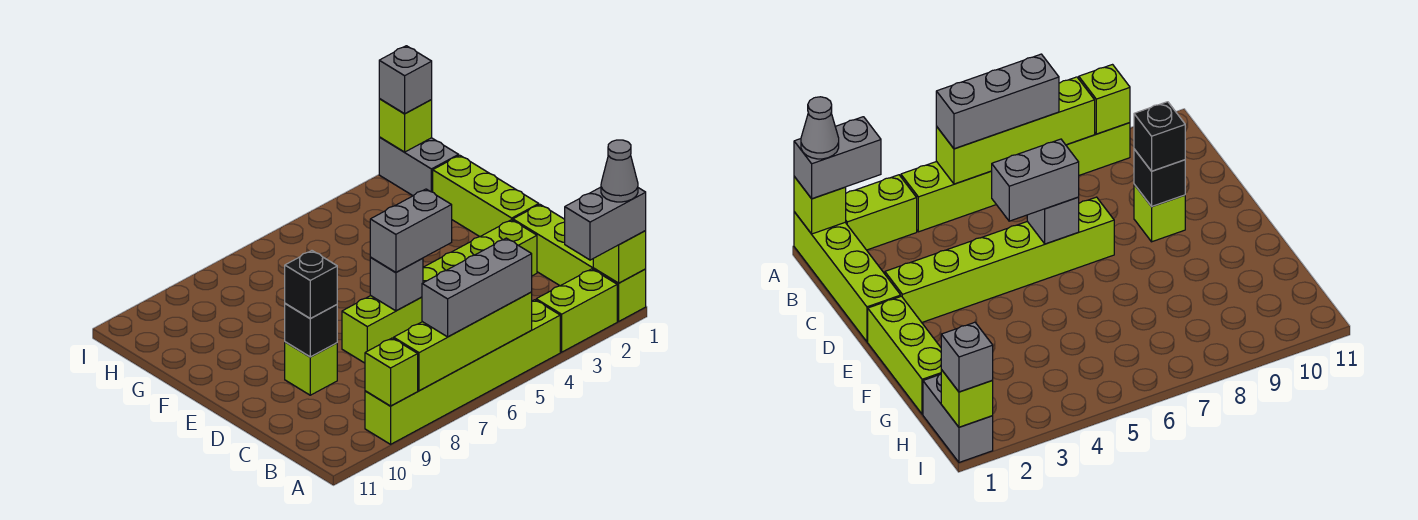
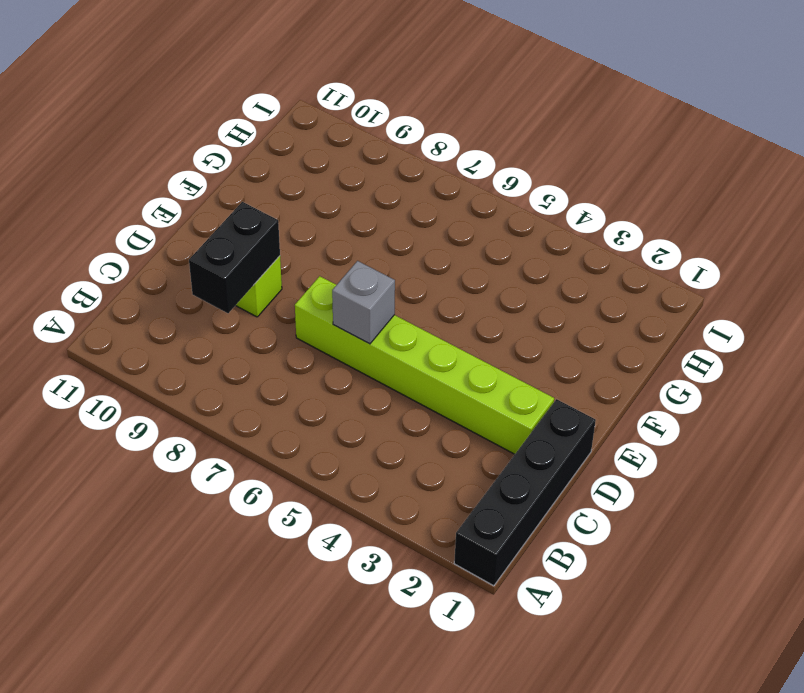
black brick A1:D1 level 1 -> lime brick A1:D1 level 1
black brick C9:D9 level 2 -> black brick D9 level 2
none -> lime brick A2:A3 level 1
none -> lime brick A4:A9 level 1
none -> lime brick E1:G1 level 1

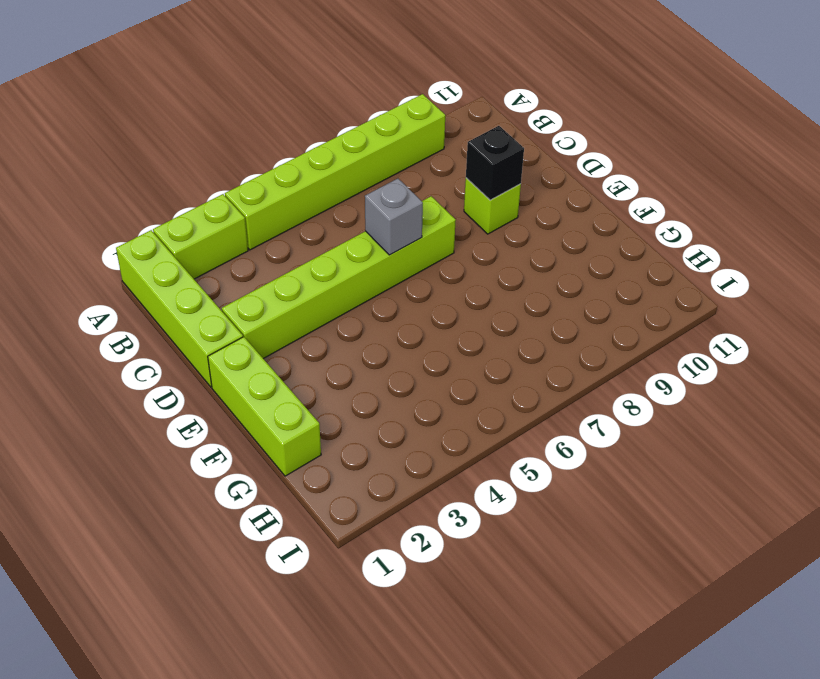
none -> grey brick H1:I1 level 1
none -> lime brick A1 level 2
none -> lime brick A5:A8 level 2

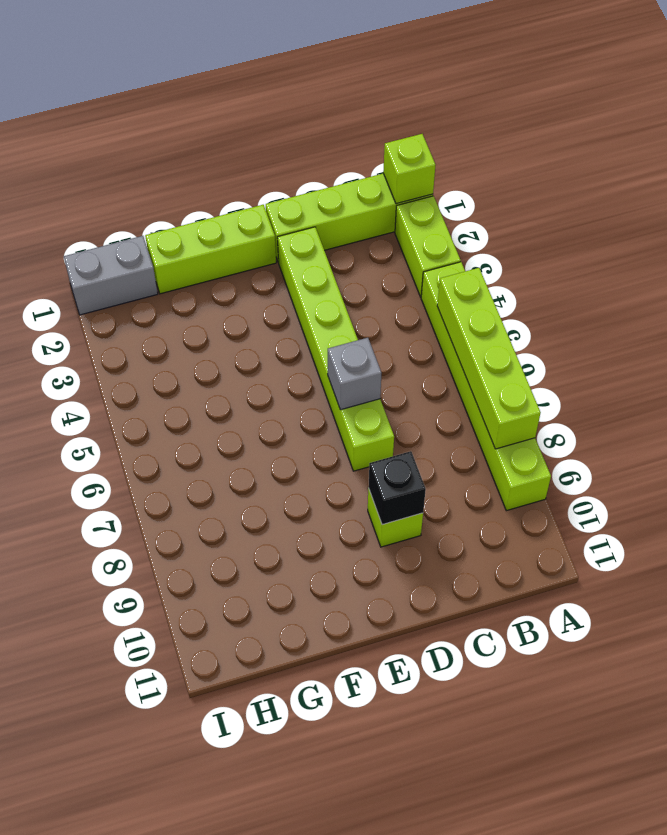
none -> lime brick A9 level 2
none -> lime brick I1 level 2
none -> grey brick A1:A2 level 3

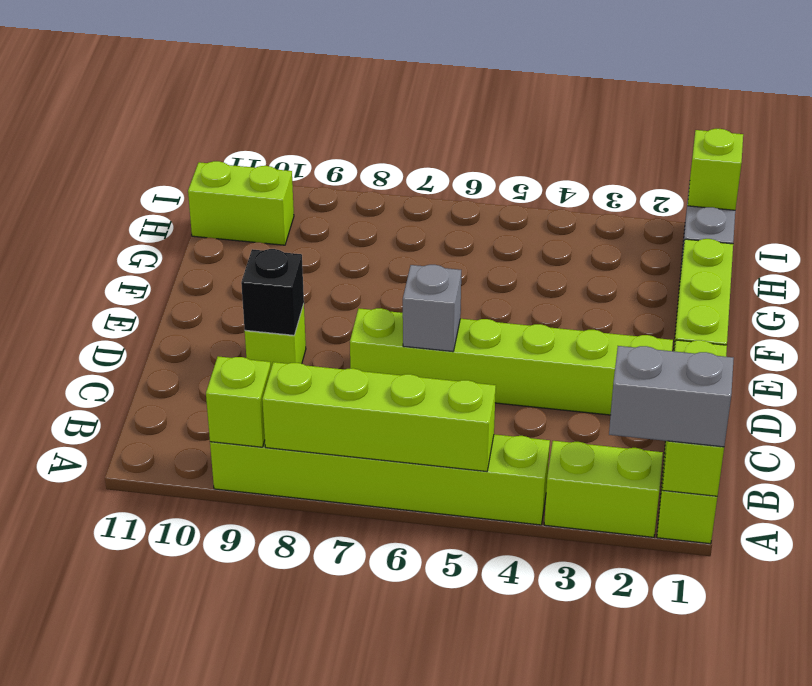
lime brick H10:H11 level 1 -> none
none -> grey brick A5:A7 level 3
none -> grey brick D5:D6 level 3
none -> black brick D9 level 3

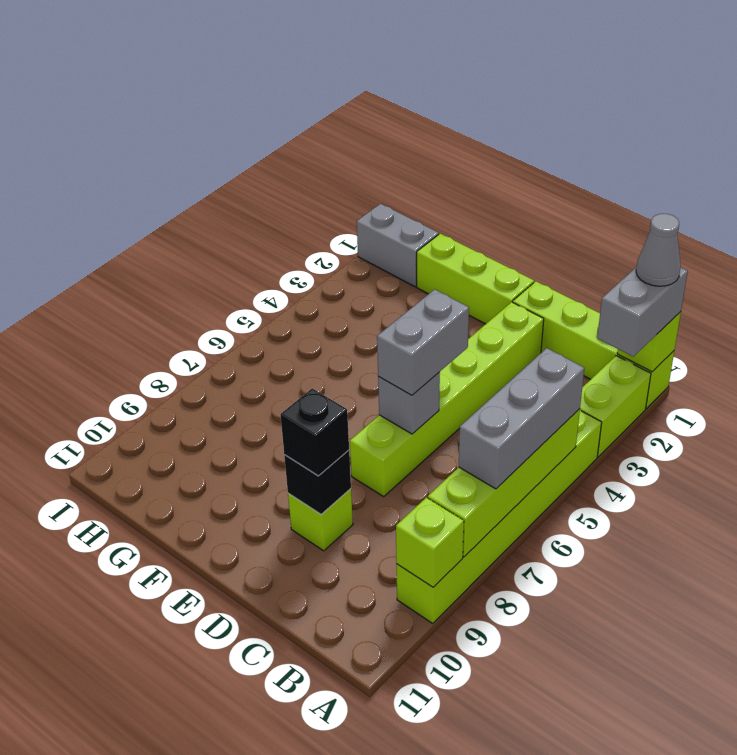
none -> lime brick I1 level 2
none -> grey brick I1 level 3

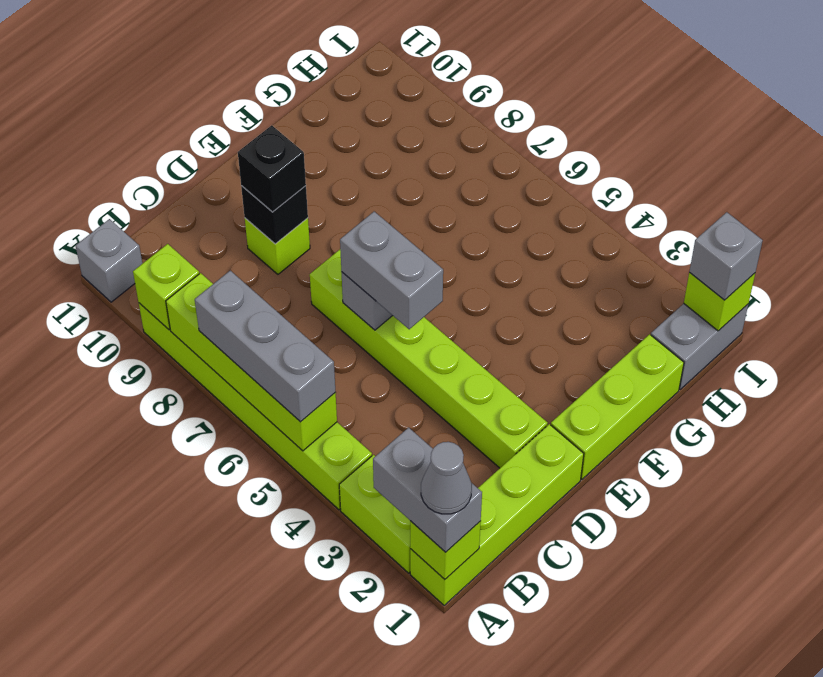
grey brick A11 level 1 -> none

